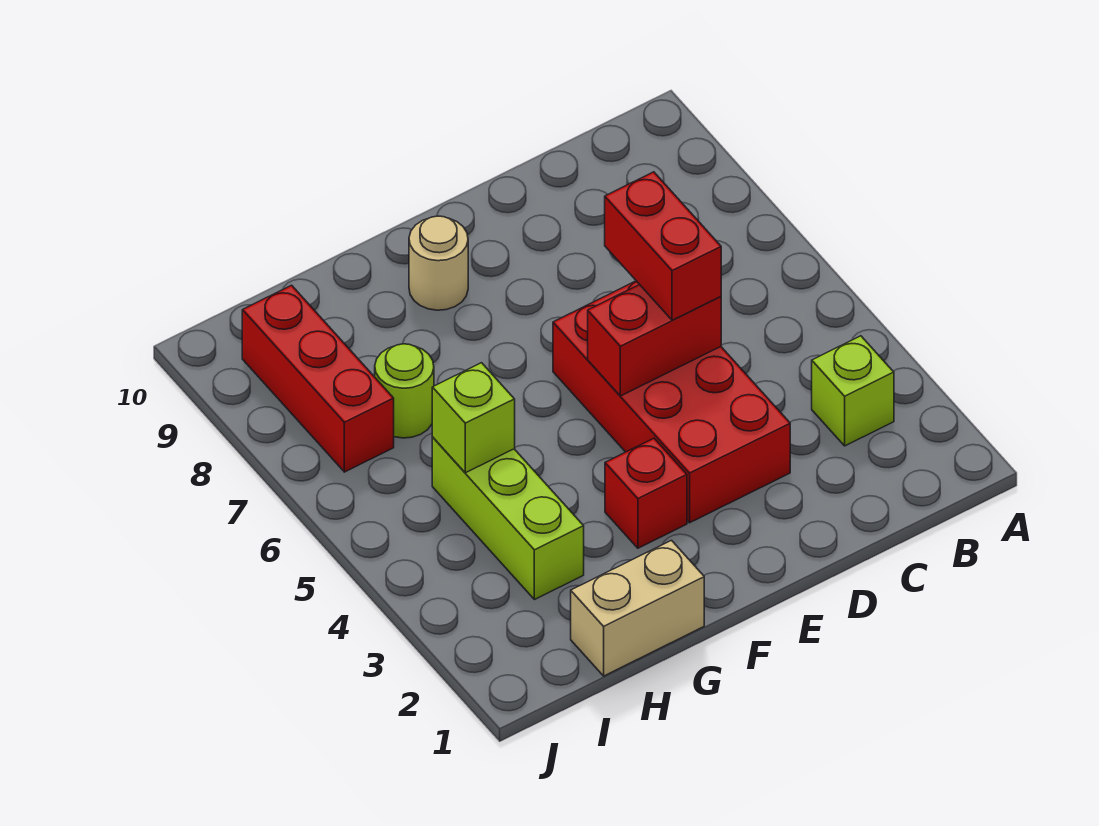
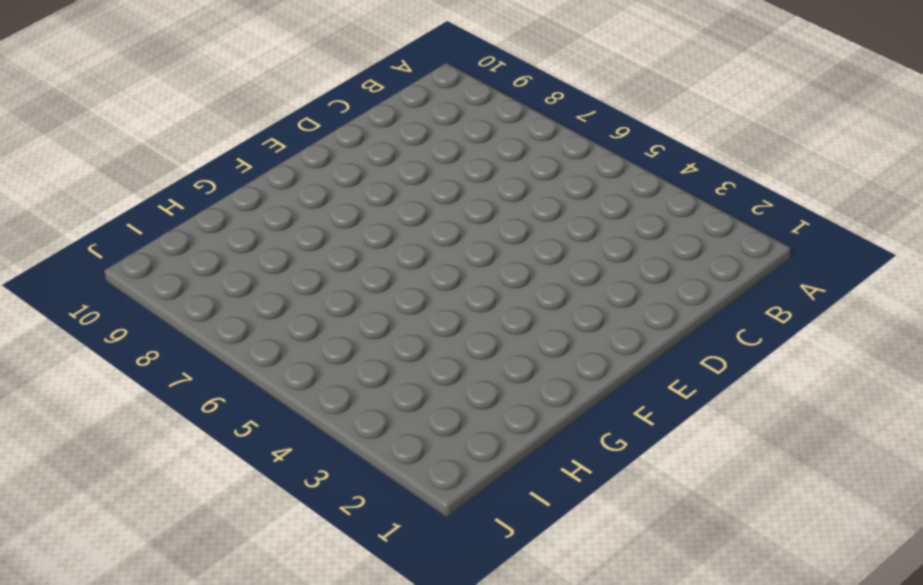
none -> lime brick B3 level 1
none -> red brick D3:E6 level 1

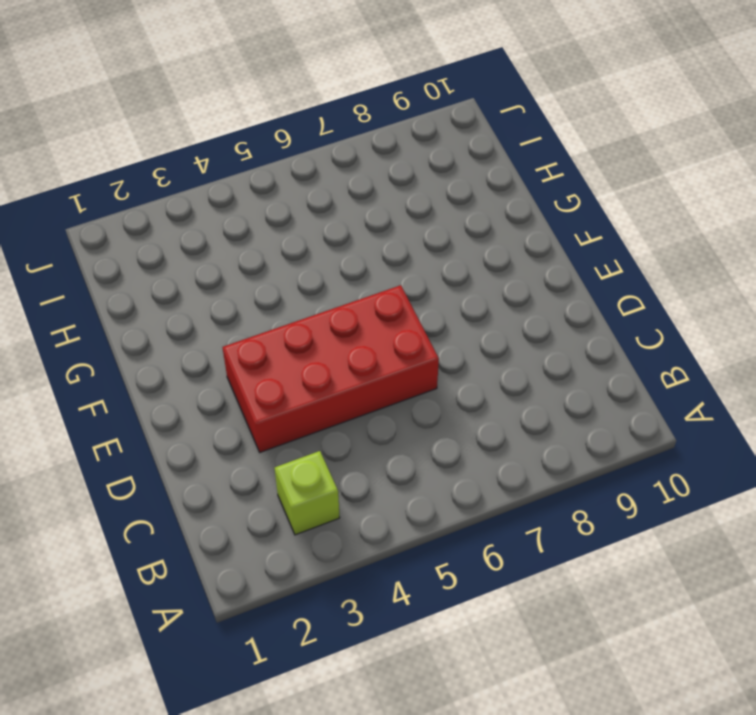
none -> red brick F3 level 1
none -> tan round brick F9 level 1

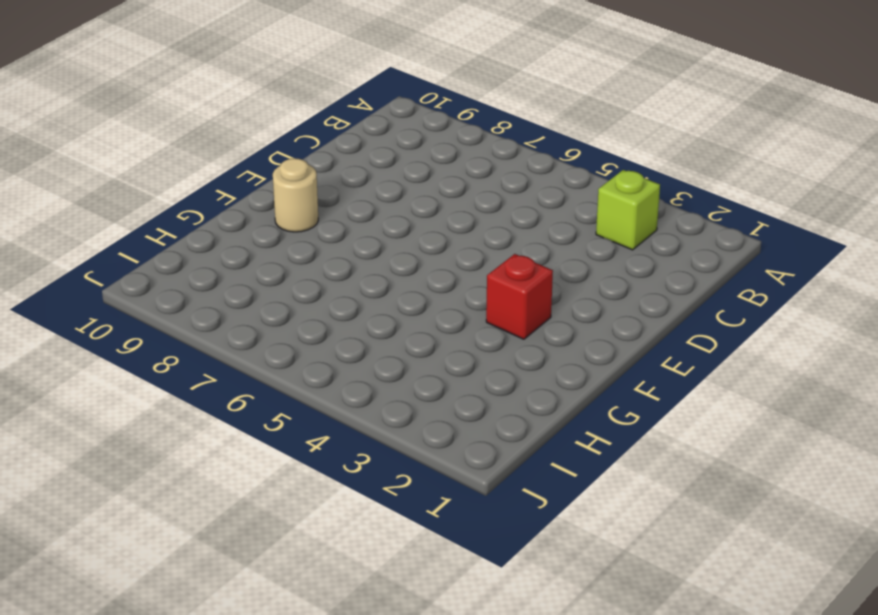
none -> red brick D3:E6 level 1
none -> tan brick G1:H1 level 1

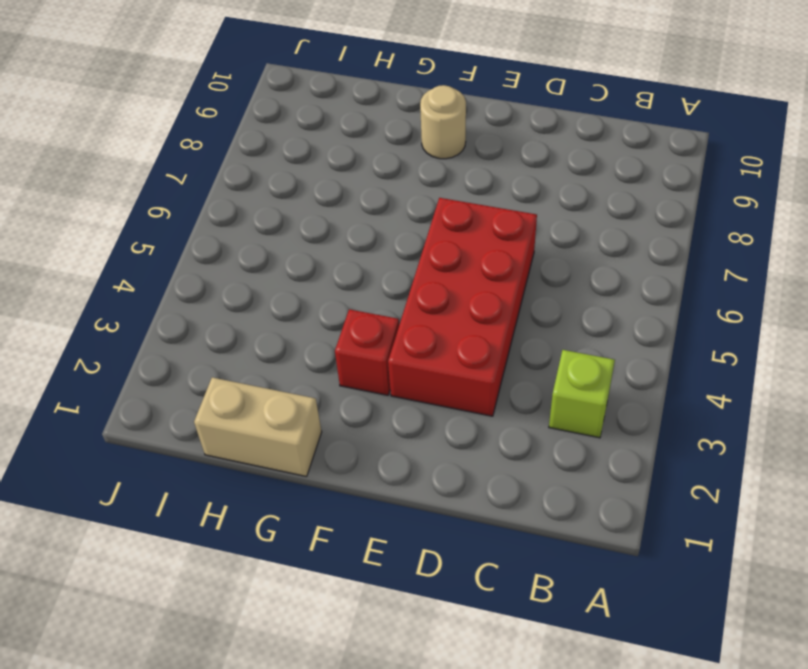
none -> lime brick H3:H5 level 1
none -> lime round brick H7 level 1

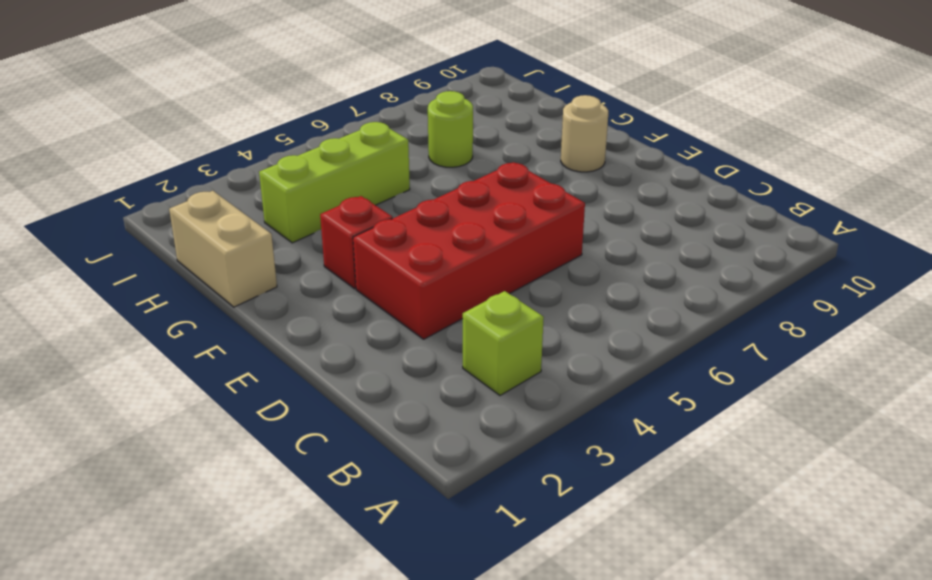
none -> red brick I7:I9 level 1
none -> red brick D5:E5 level 2

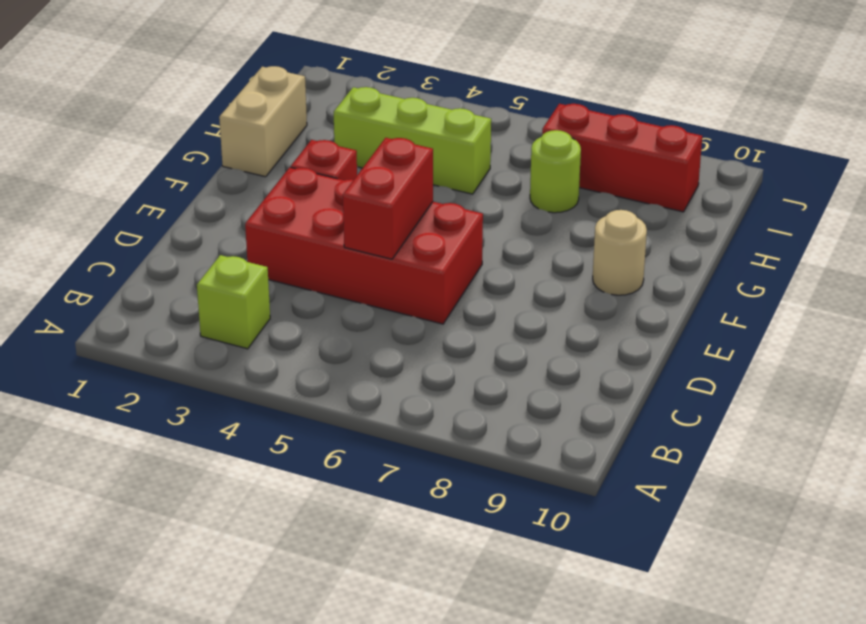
none -> lime brick H5 level 2
none -> red brick D5:D6 level 3

